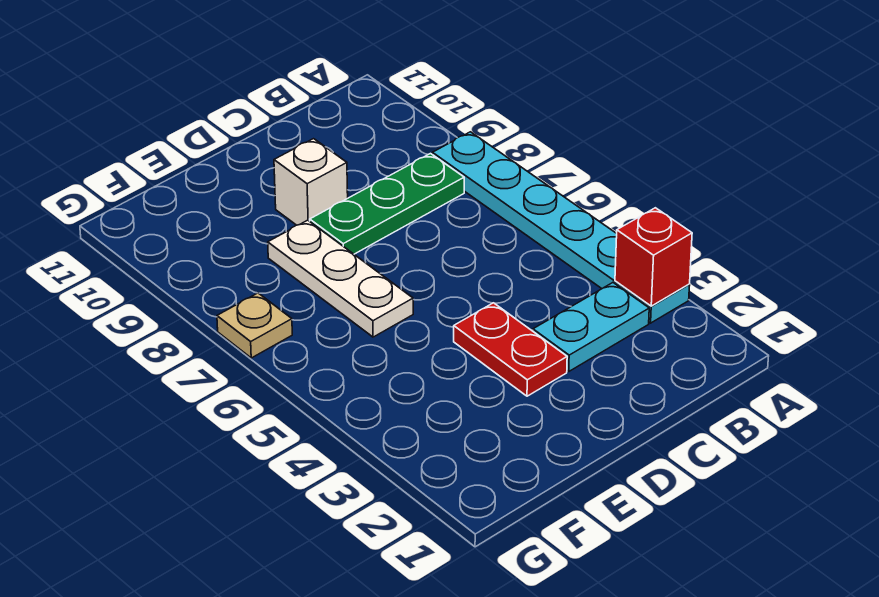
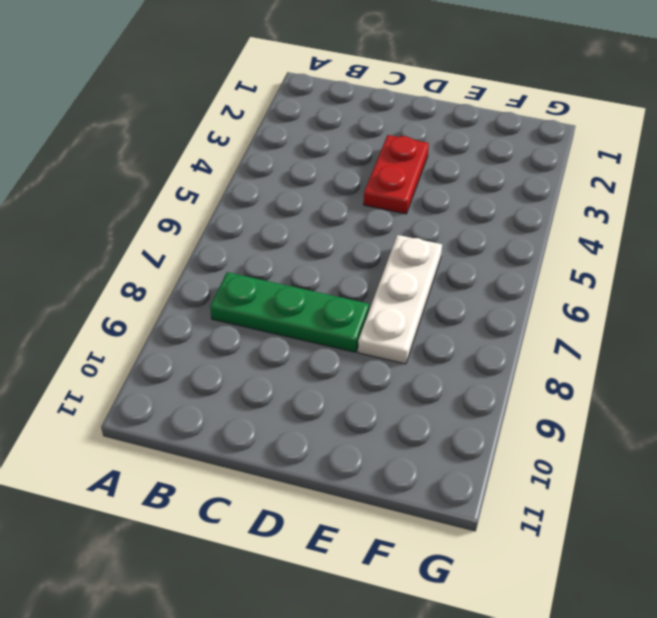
none -> cyan plate A3:A8 level 1
none -> cyan plate B3:C3 level 1

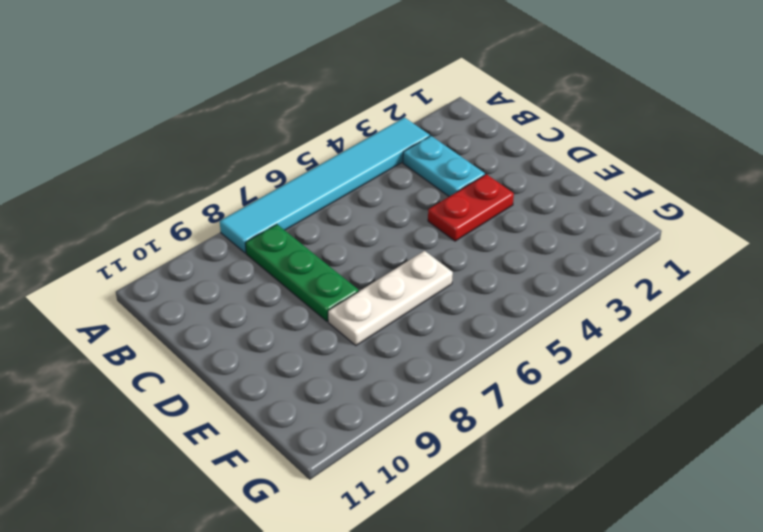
cyan tile A3:A8 level 1 -> cyan plate A3:A8 level 1
none -> white brick D9 level 1
none -> tan plate G7 level 1

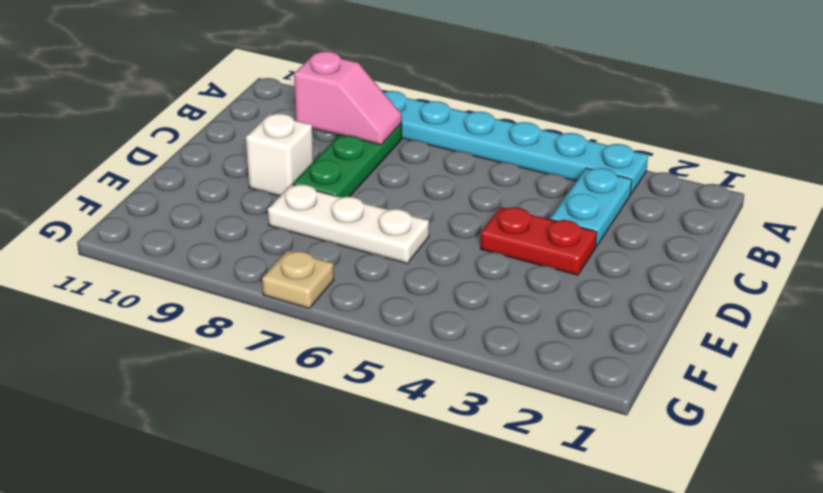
pink slope B8:B9 level 2 top 9 -> none
none -> red brick A3 level 2

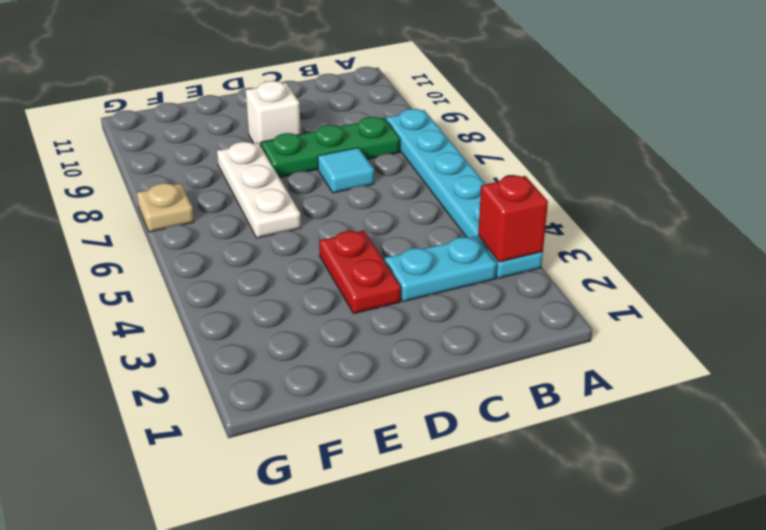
cyan tile C7 level 1 -> none

